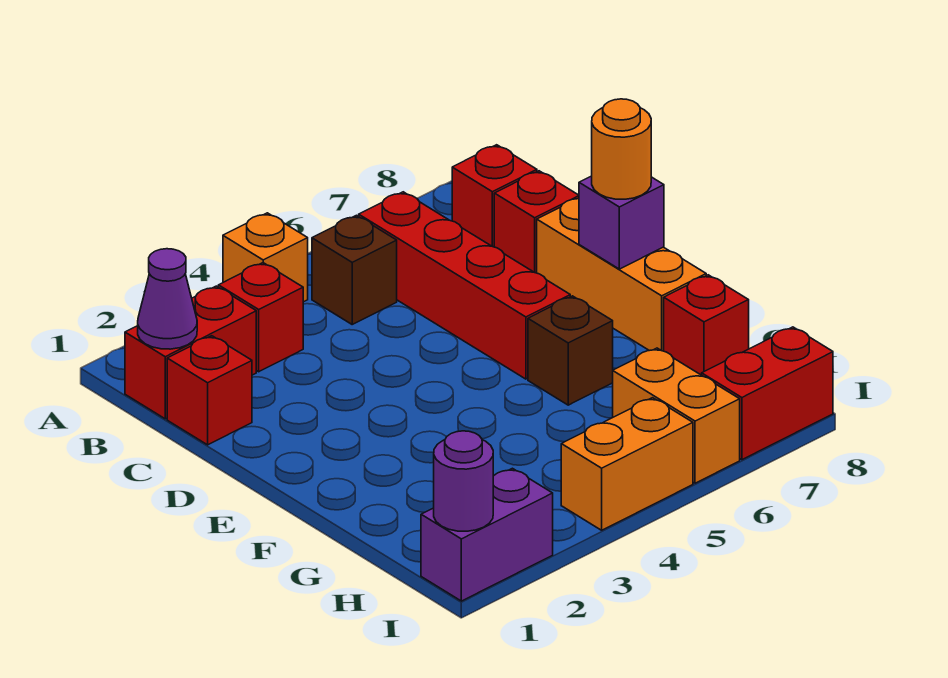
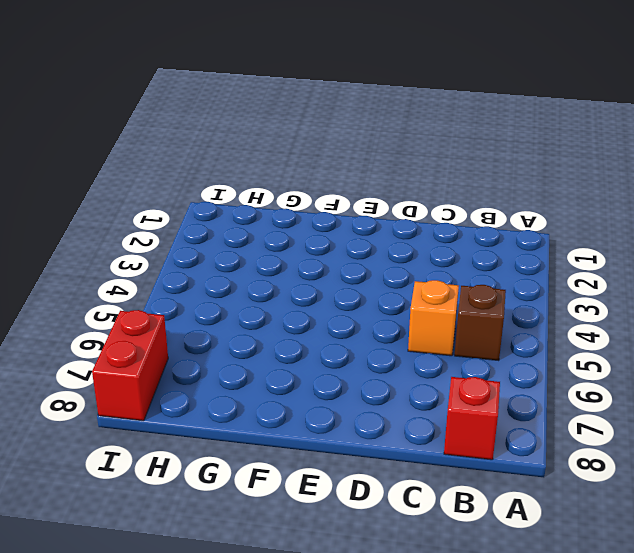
orange brick C5 level 1 -> orange brick A4 level 1
none -> red brick B1:B2 level 1
none -> red brick B3 level 1
none -> red brick B6:E6 level 1

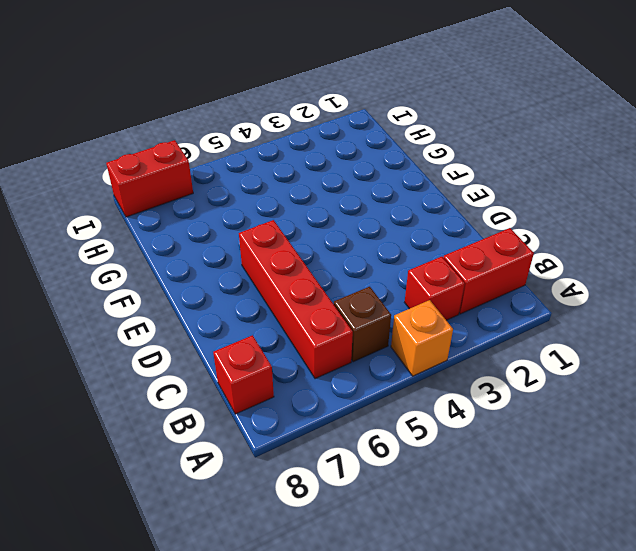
none -> red brick C1 level 1
none -> red brick C8 level 1
none -> orange brick D8:F8 level 1

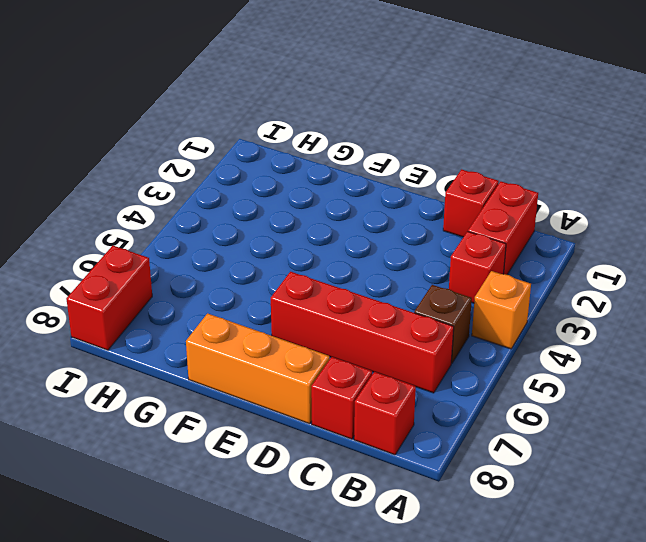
none -> brown brick F6 level 1
none -> red brick G8 level 1
none -> orange brick H6:I6 level 1

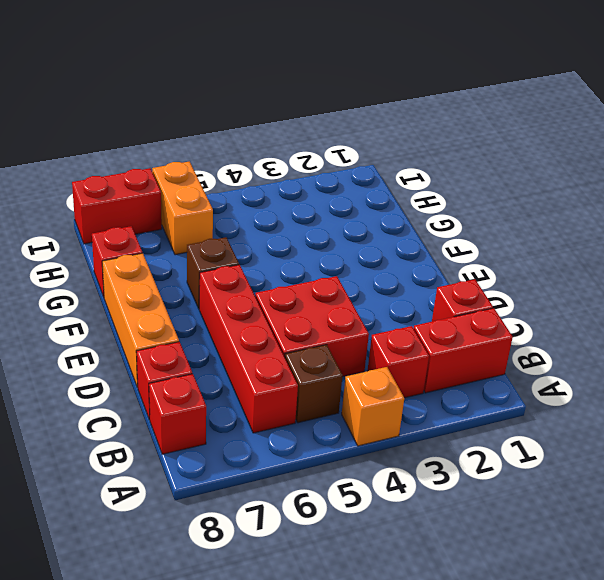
red brick C4:D5 level 1 -> none
none -> purple brick I1:I2 level 1
none -> orange brick I4:I5 level 1
none -> purple cone B1 level 2

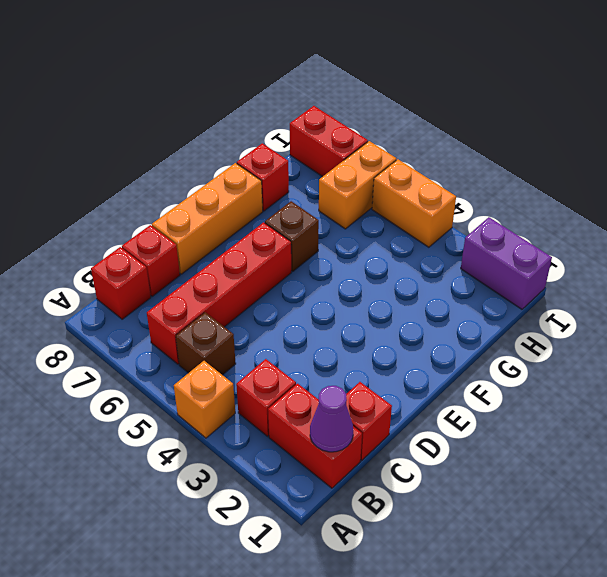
none -> purple brick E8 level 2
none -> purple round brick I1 level 2
none -> orange round brick E8 level 3

